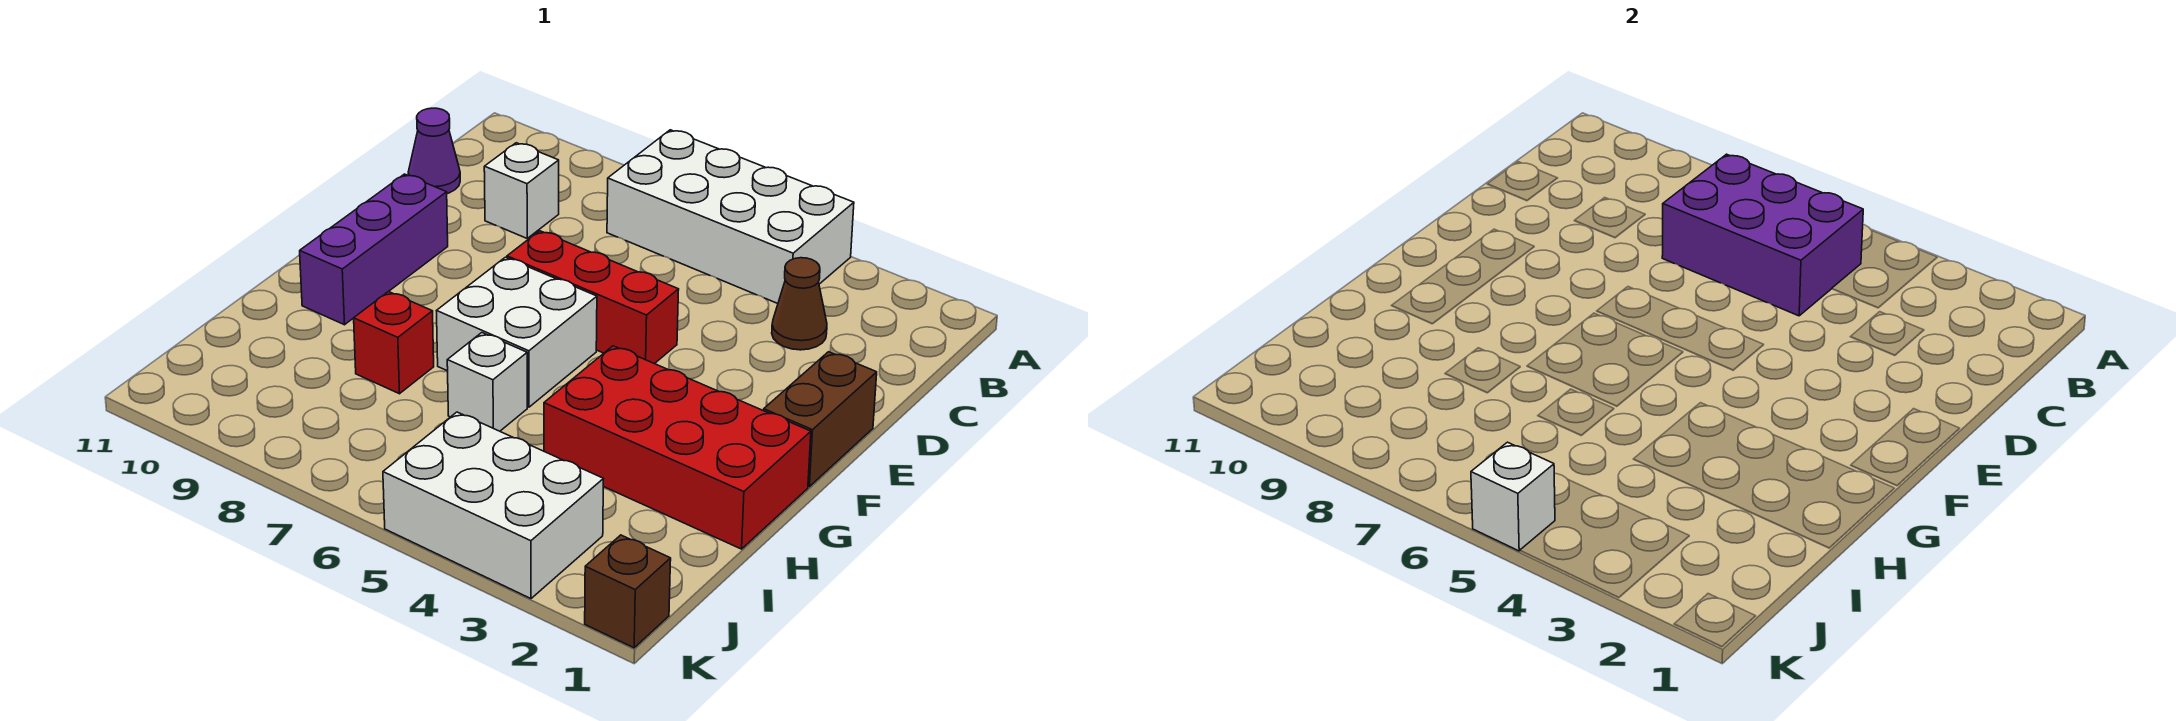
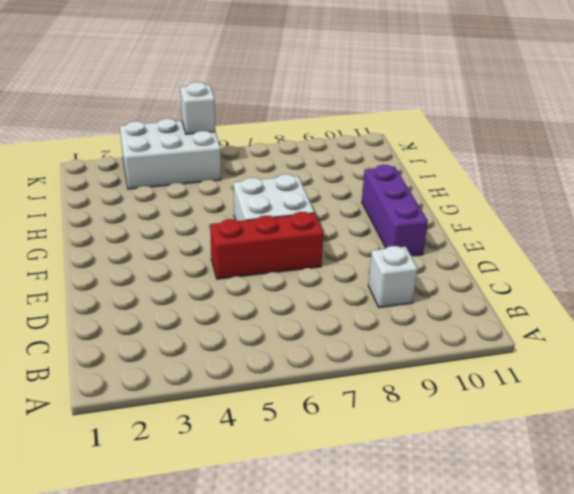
none -> white brick A4:B7 level 1
none -> brown cone C3 level 1
none -> purple cone C11 level 1

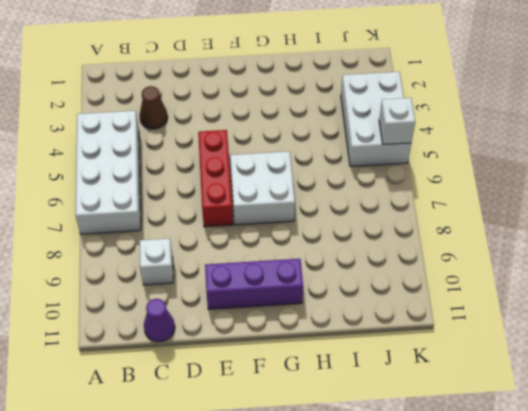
none -> brown brick E1:F1 level 1
none -> red brick G1:H4 level 1
none -> white brick H6 level 1

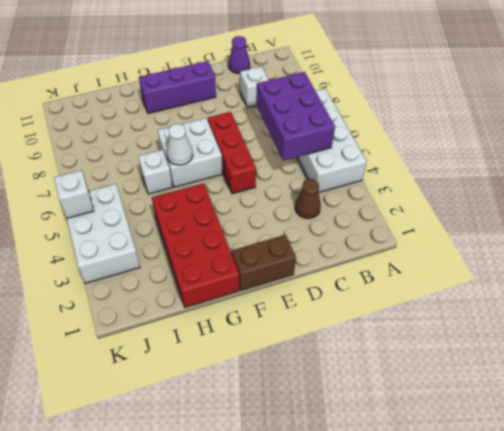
white cone G6 level 2 -> none
none -> red brick H8 level 1
none -> brown brick K1 level 1

